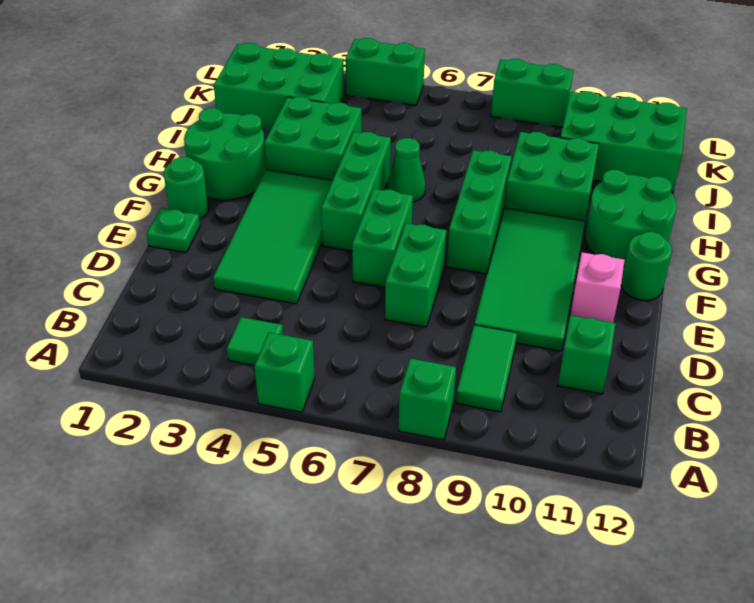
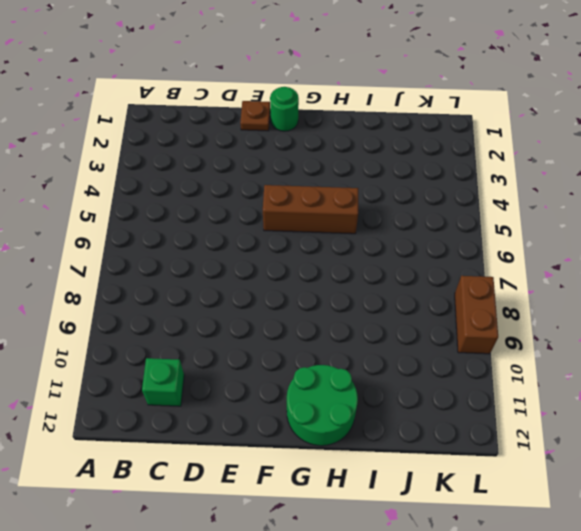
brown plate E1 level 1 -> green plate E1 level 1
brown brick F5:H5 level 1 -> green brick F5:H5 level 1
brown brick L8:L9 level 1 -> green brick L8:L9 level 1
none -> green brick A5 level 1
none -> green brick A8 level 1
none -> green tile B4 level 1

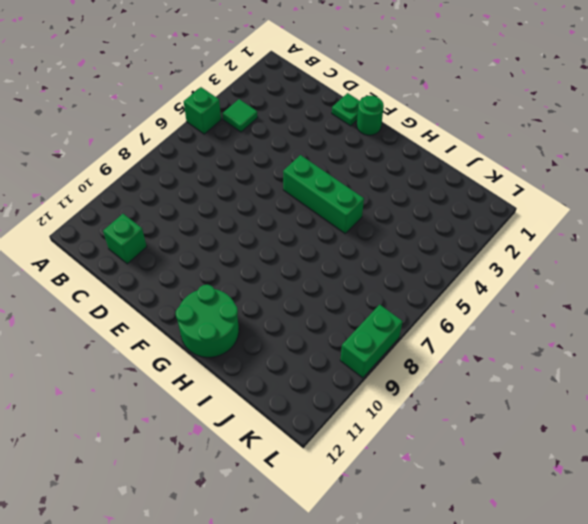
none -> green brick A8 level 1
none -> green tile B9:C9 level 1
none -> green tile D3:G4 level 1

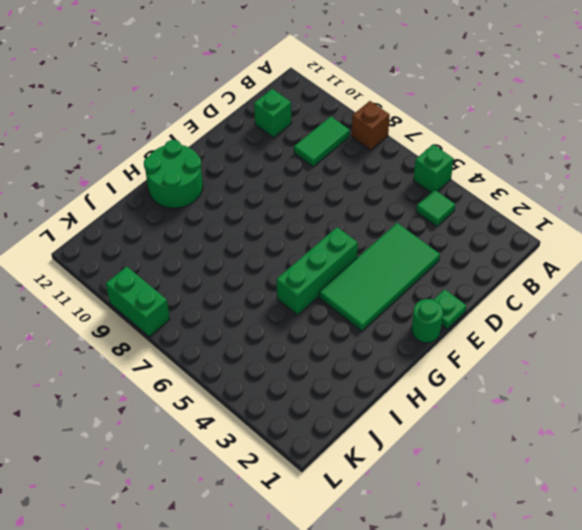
brown brick A8 level 1 -> green brick A8 level 1
none -> green brick D7:E7 level 1
none -> green tile D9:G10 level 1
none -> green brick E6:F6 level 1

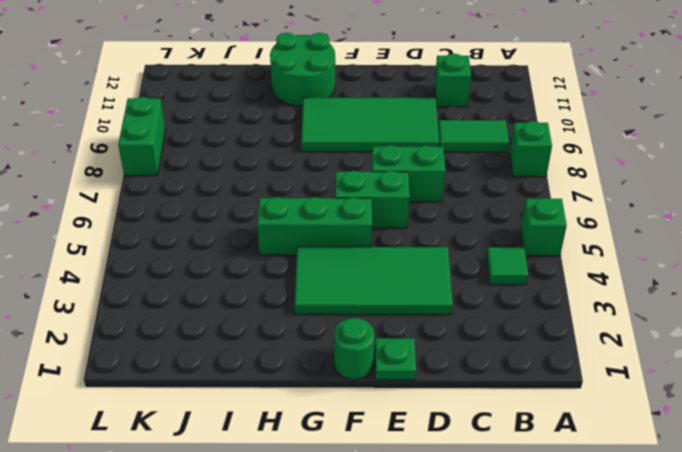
none -> pink brick E11 level 1
none -> green brick F8:H8 level 1
none -> green round brick F12 level 1

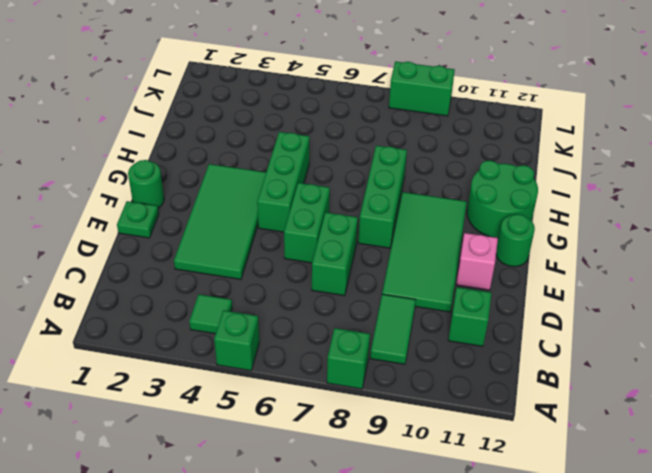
none -> green round brick G1:H2 level 1
none -> green brick H3:I4 level 1
none -> green cone H6 level 1

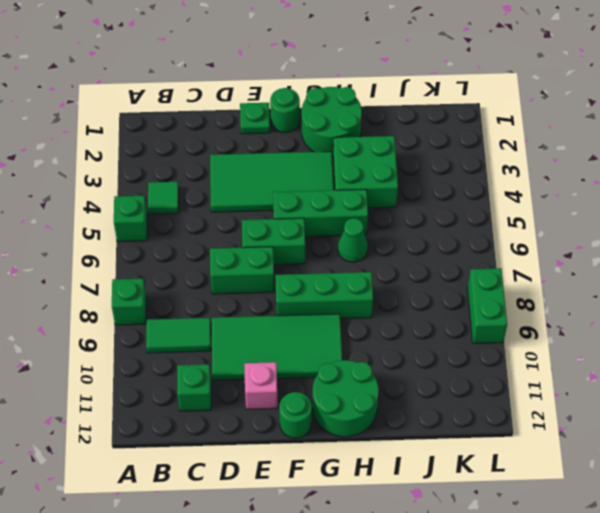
none -> green brick H9:I10 level 1
none -> green brick J1:K3 level 1
none -> green brick J10:K12 level 1

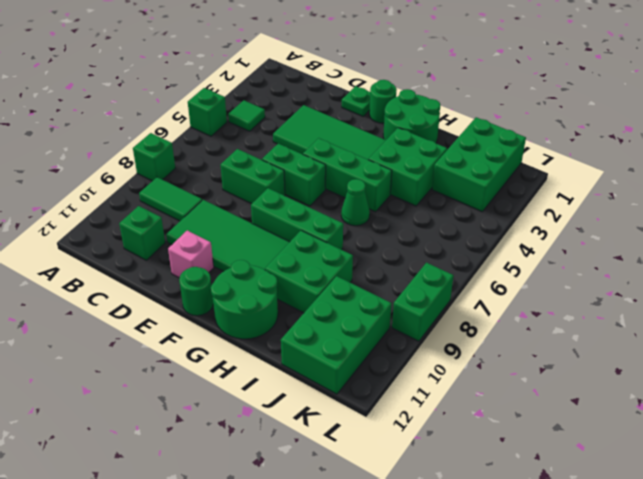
none -> green brick L4:L5 level 1

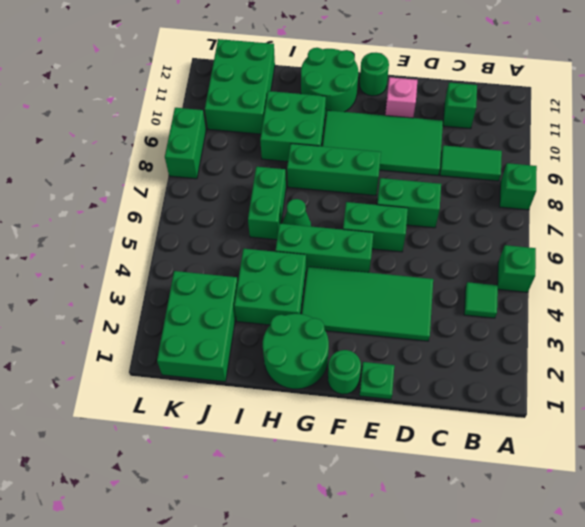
green brick I6:I7 level 1 -> green brick L4:L5 level 1

